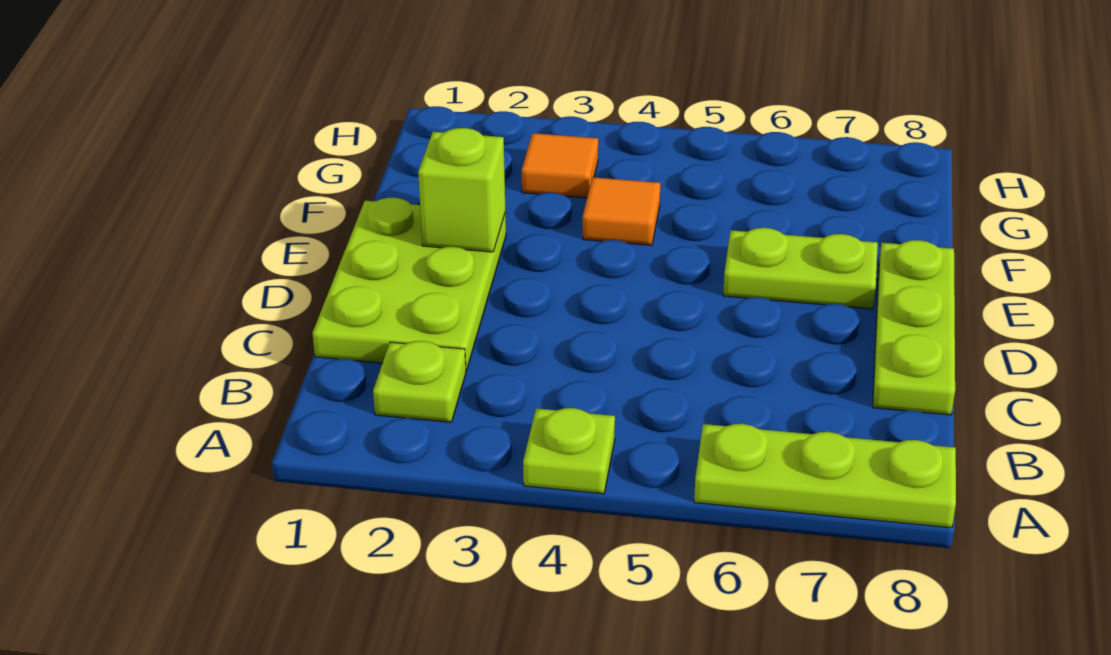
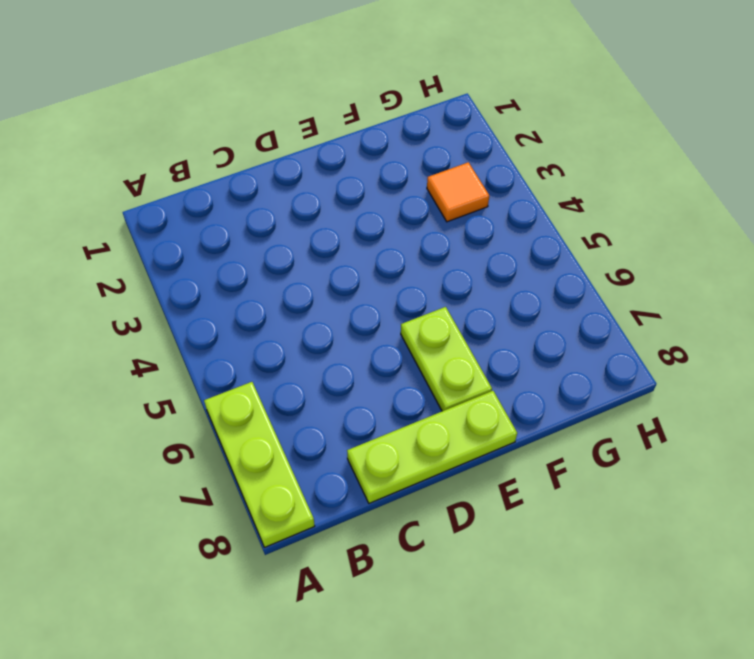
none -> lime plate A4 level 1
none -> lime plate B2 level 1

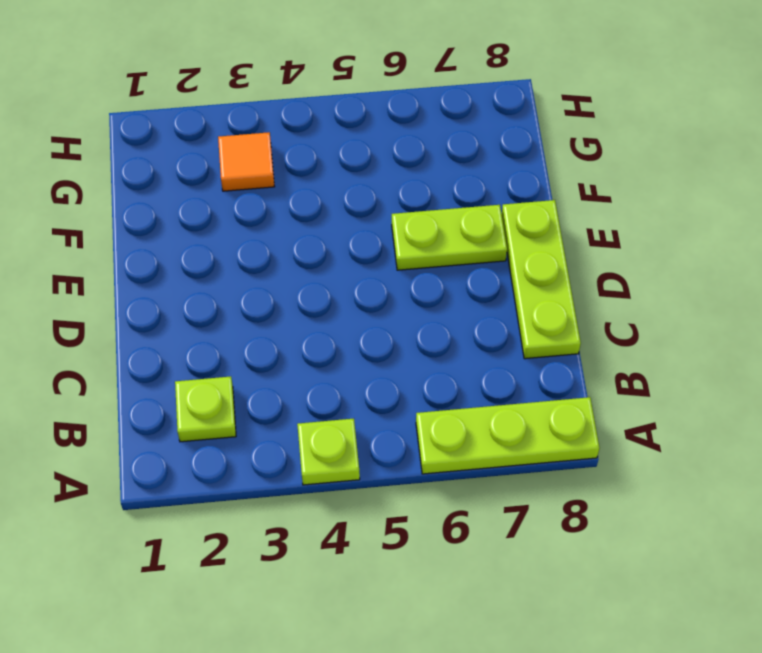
none -> lime plate C1:E2 level 1
none -> orange tile F4 level 1

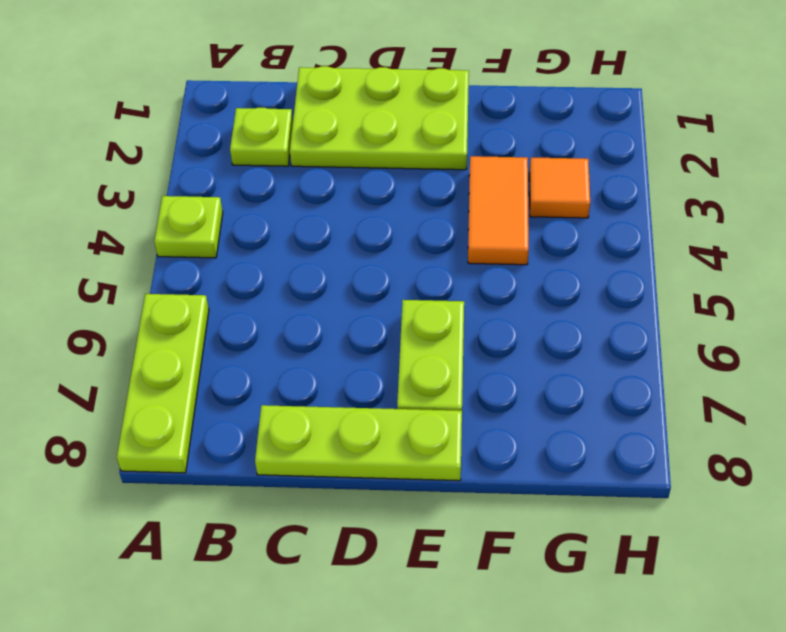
orange tile F3:F4 level 1 -> orange tile F4 level 1
none -> lime brick E2 level 2

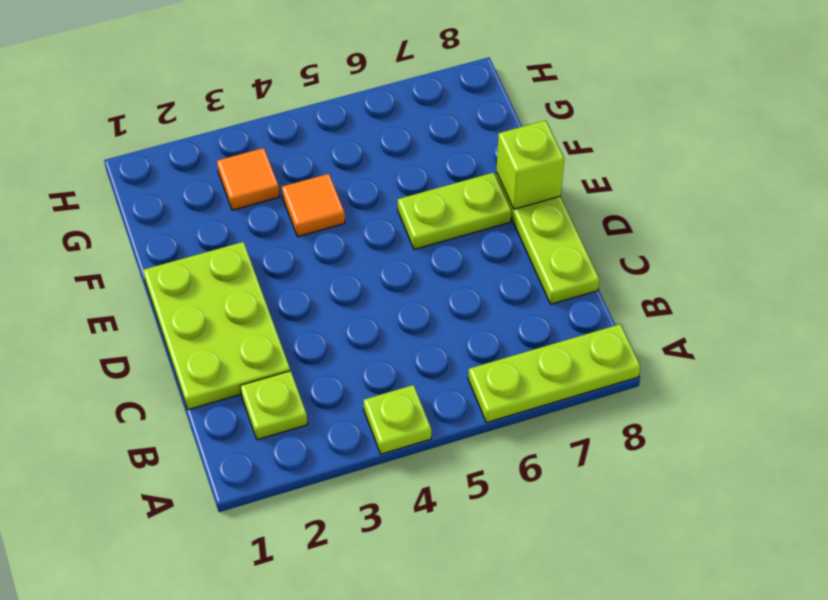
lime brick E8 level 2 -> lime brick E2 level 2

